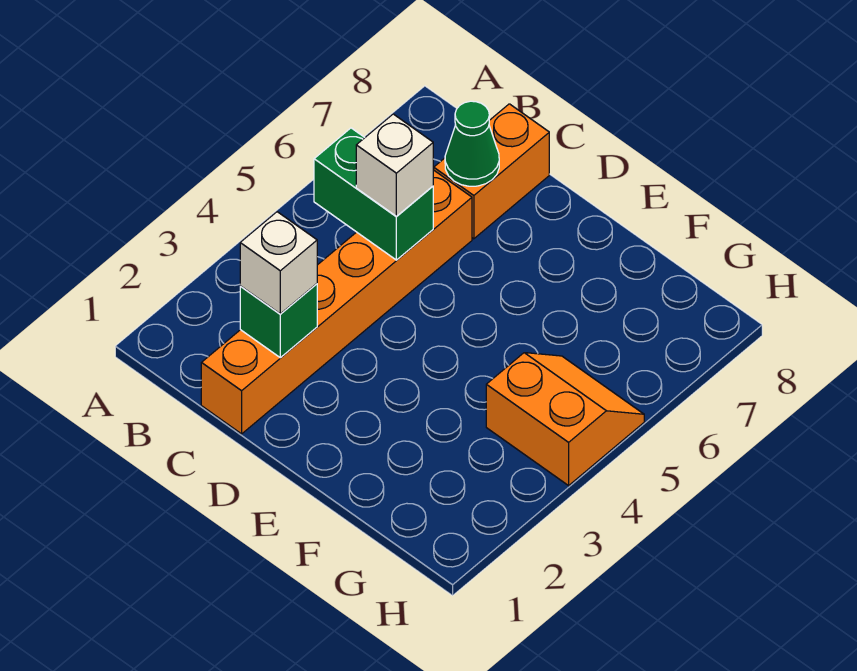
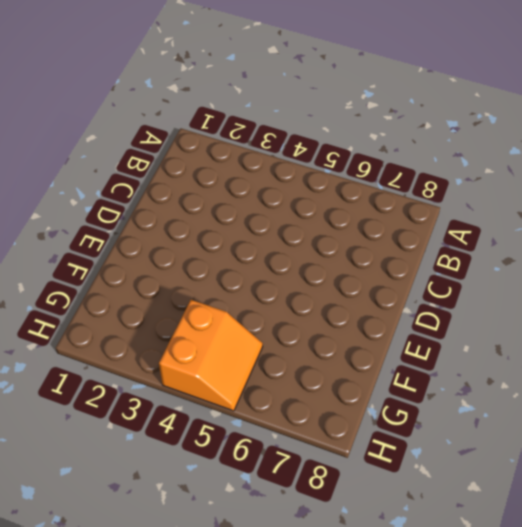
none -> orange brick C1:C6 level 1
none -> orange brick C7:C8 level 1

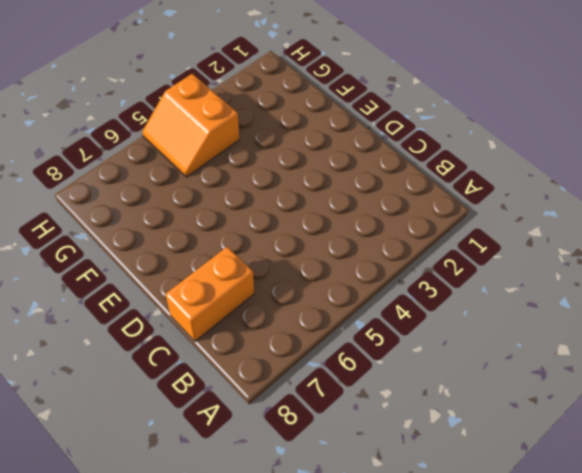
none -> orange brick C1:C6 level 1
none -> green brick B5:C5 level 2

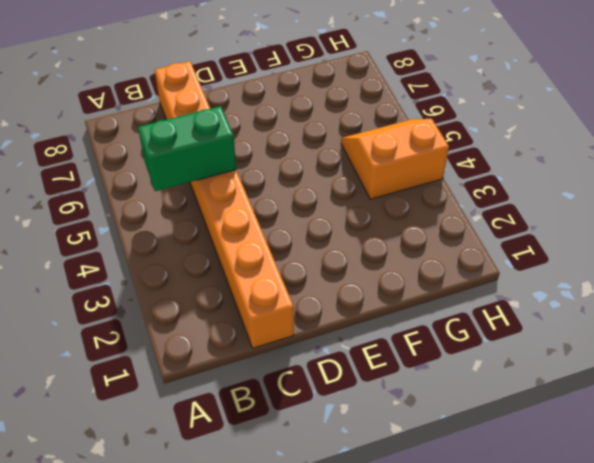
none -> green brick C2 level 2
none -> green cone C7 level 2

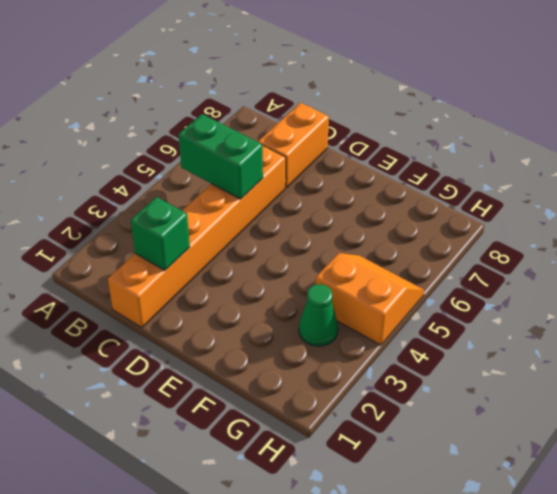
green cone G3 level 1 -> green cone C7 level 2
none -> white brick C2 level 3
none -> white brick C5 level 3

